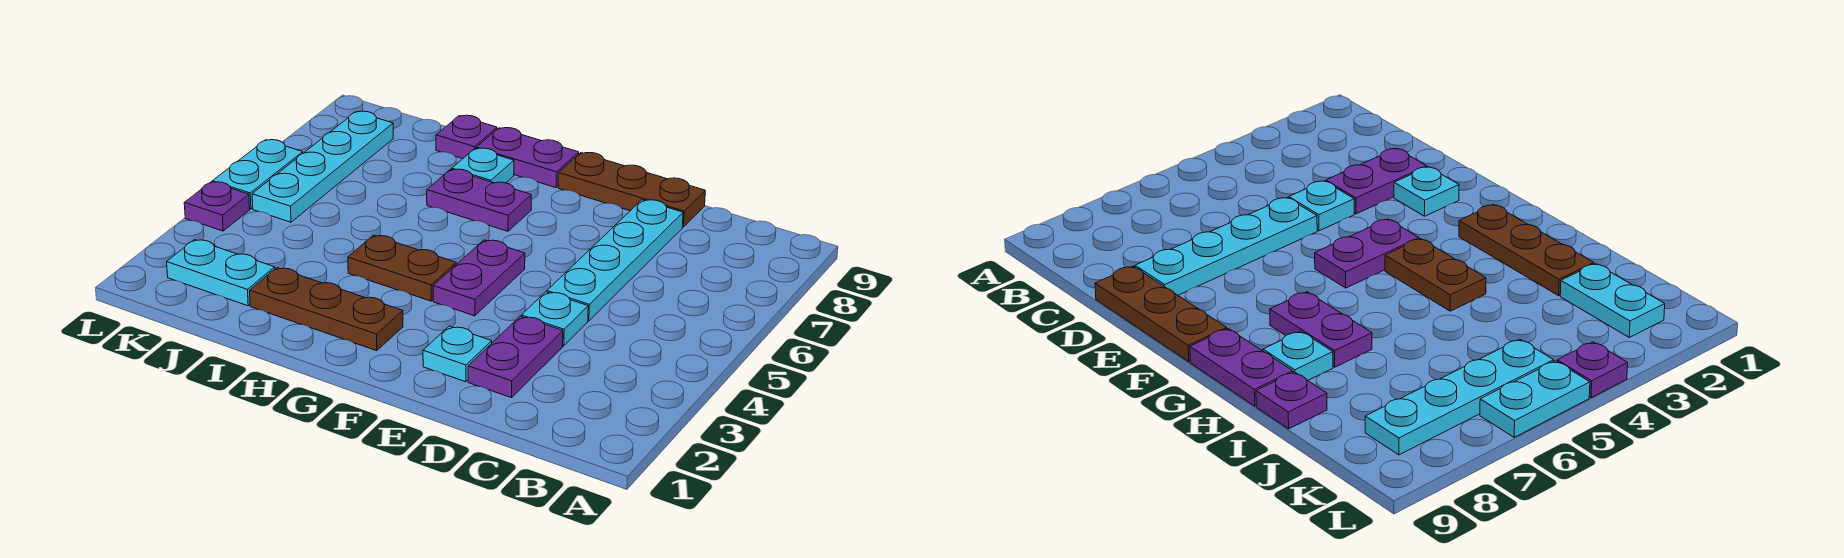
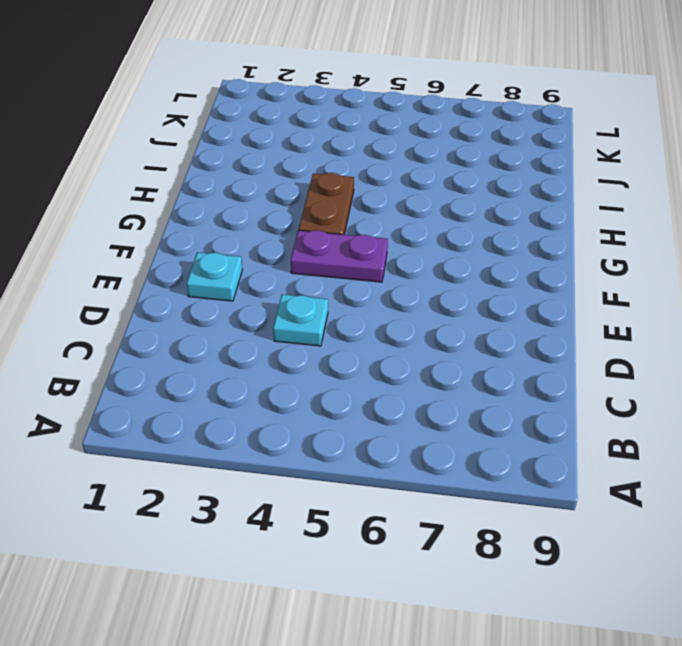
none -> purple plate D2:D3 level 1
none -> cyan plate D5:D8 level 1
none -> brown plate D9:F9 level 1

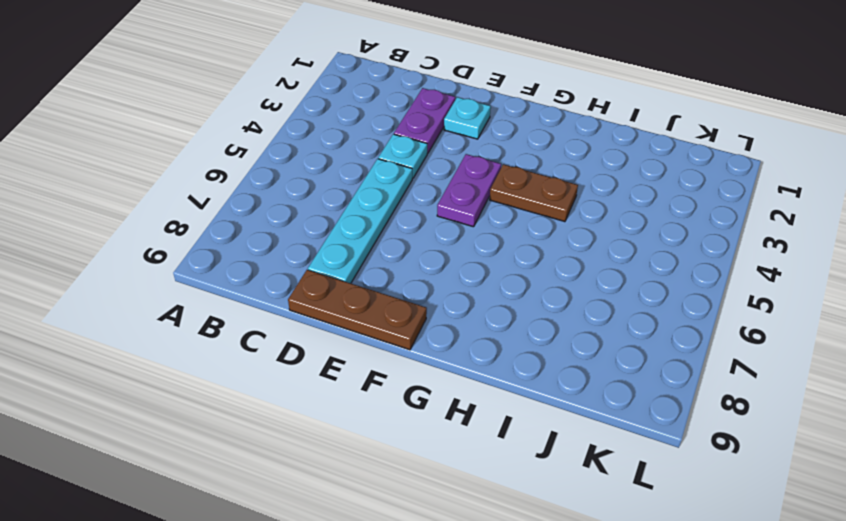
none -> brown plate G2:I2 level 1
none -> purple plate G7:H7 level 1
none -> purple plate G9:H9 level 1

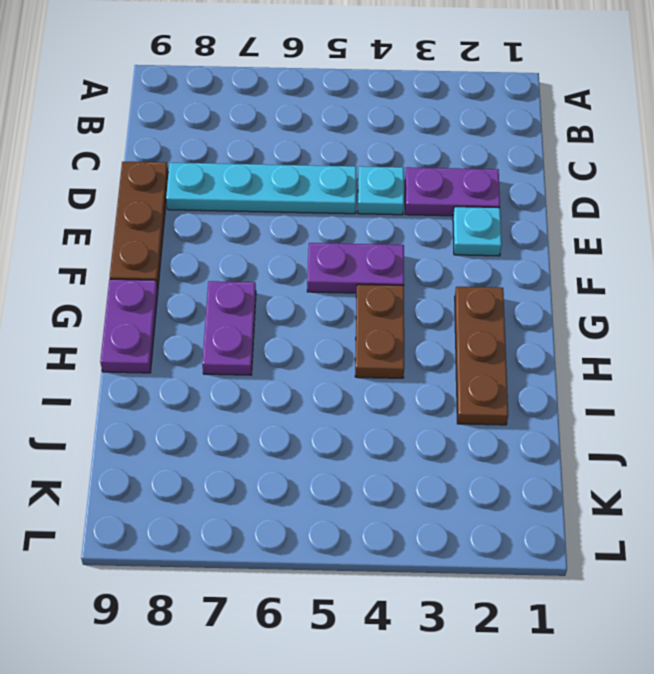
none -> cyan plate H8 level 1
none -> purple plate I9 level 1
none -> cyan plate J2:K2 level 1

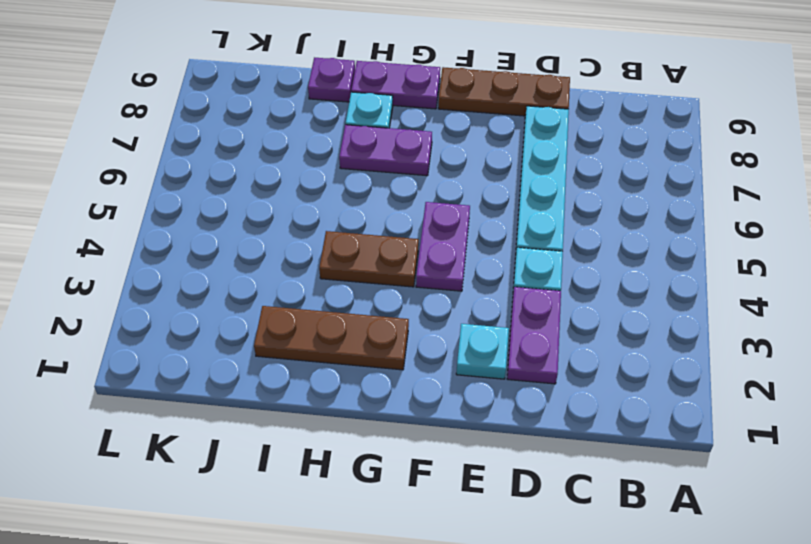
none -> cyan plate J2:K2 level 1
none -> cyan plate K5:K8 level 1
none -> purple plate L4 level 1

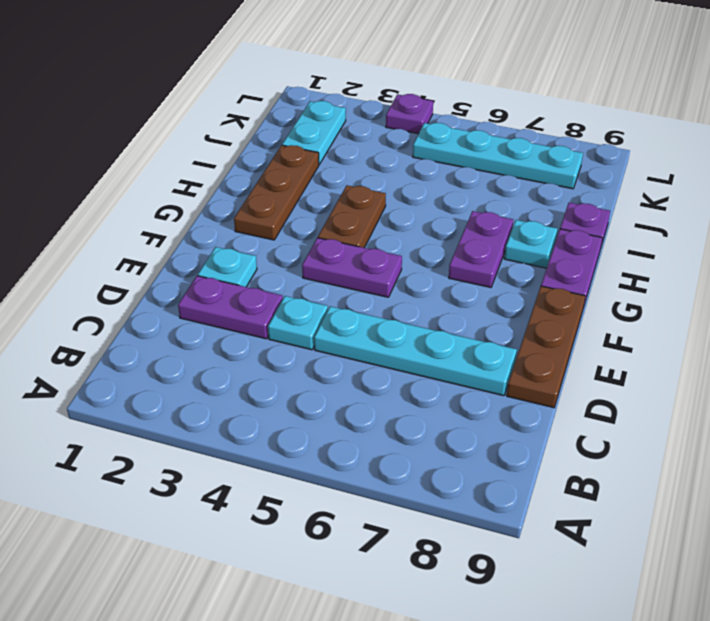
none -> cyan plate L5:L6 level 1

